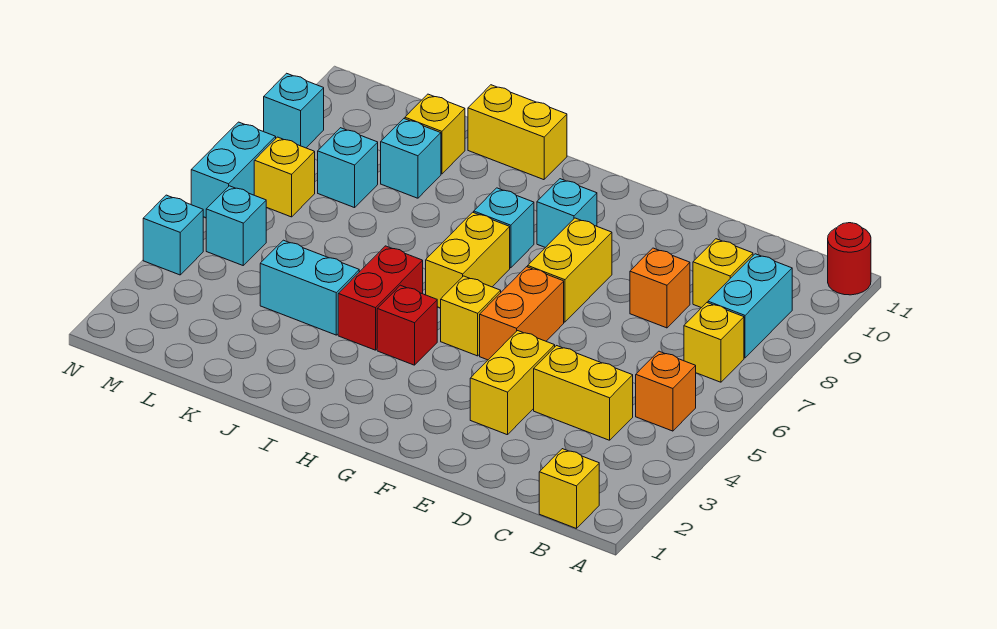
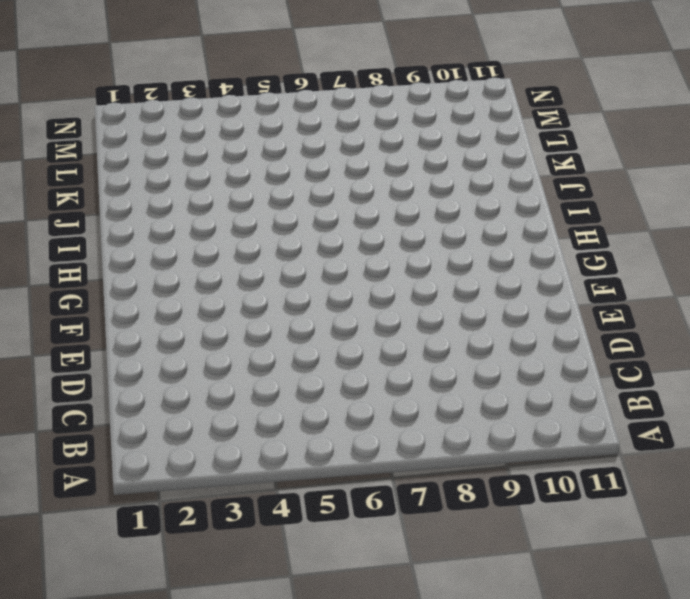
none -> red round brick A11 level 1
none -> yellow brick B1 level 1
none -> orange brick B5 level 1

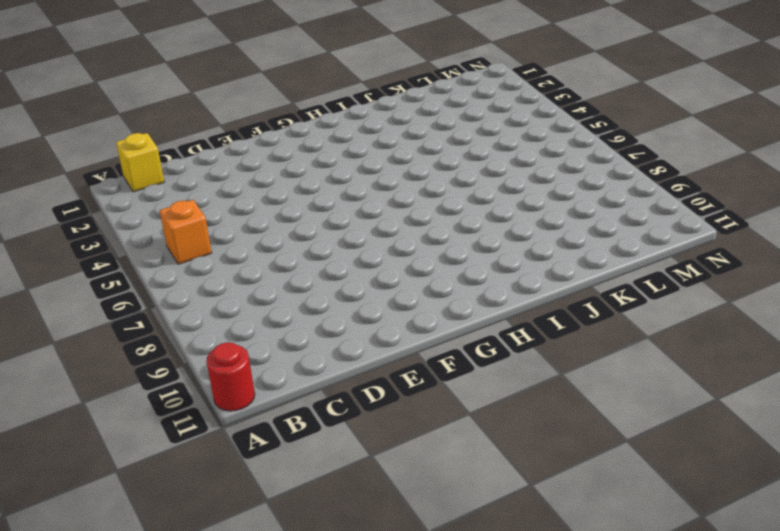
none -> yellow brick B7 level 1
none -> cyan brick B8:B9 level 1
none -> yellow brick C4:D4 level 1

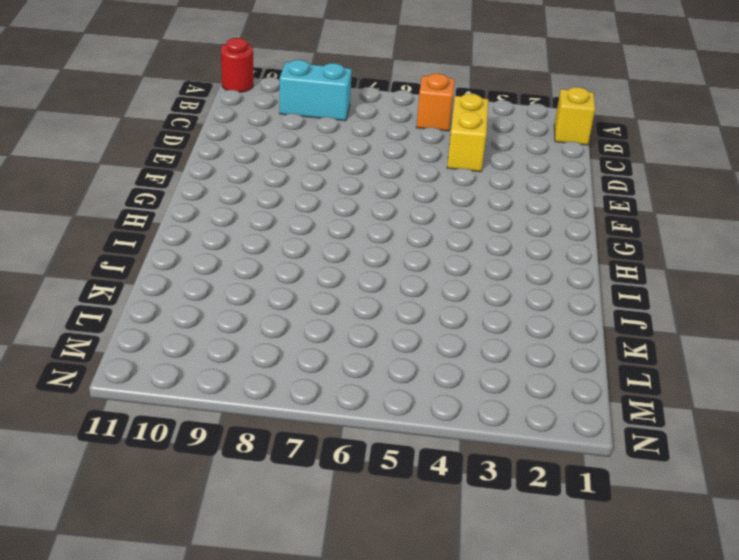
none -> yellow brick B7 level 1
none -> yellow brick C9 level 1
none -> orange brick D8 level 1

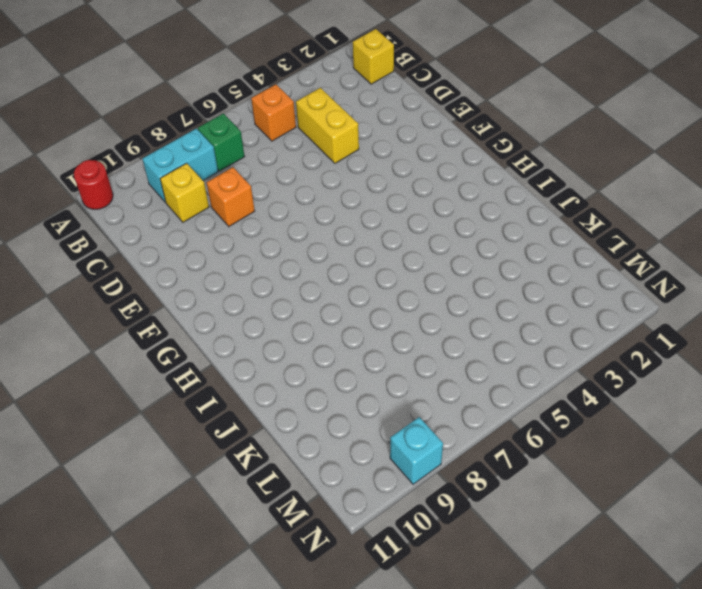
green brick B7 level 1 -> yellow brick B7 level 1
none -> yellow brick E3:E4 level 1
none -> orange brick F5:F6 level 1
none -> yellow brick F7:F8 level 1

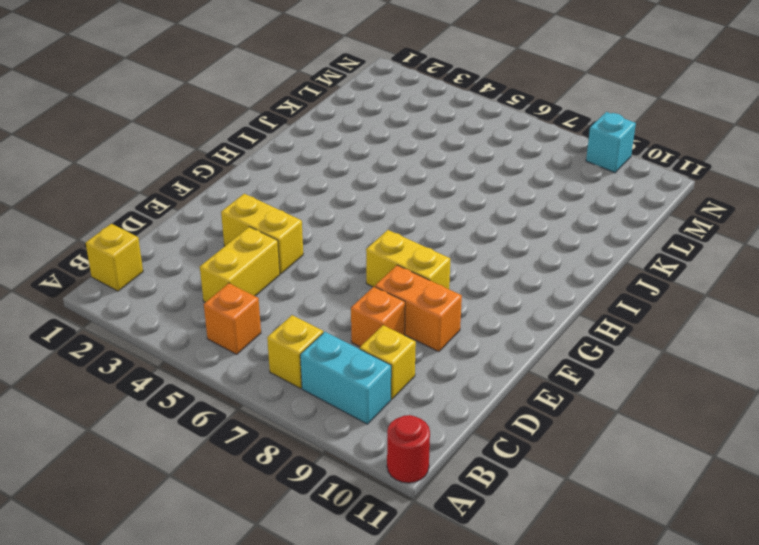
orange brick E8:E9 level 1 -> orange brick F5:F6 level 1
none -> yellow brick G5 level 1
none -> cyan brick G9 level 1
none -> red brick H4 level 1

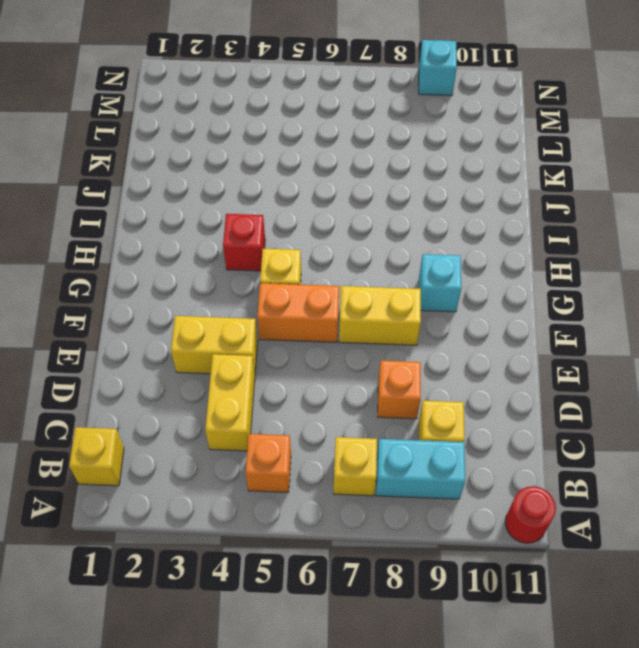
none -> yellow brick H6:H7 level 1
none -> cyan brick H8 level 1
none -> red brick I4:I5 level 1

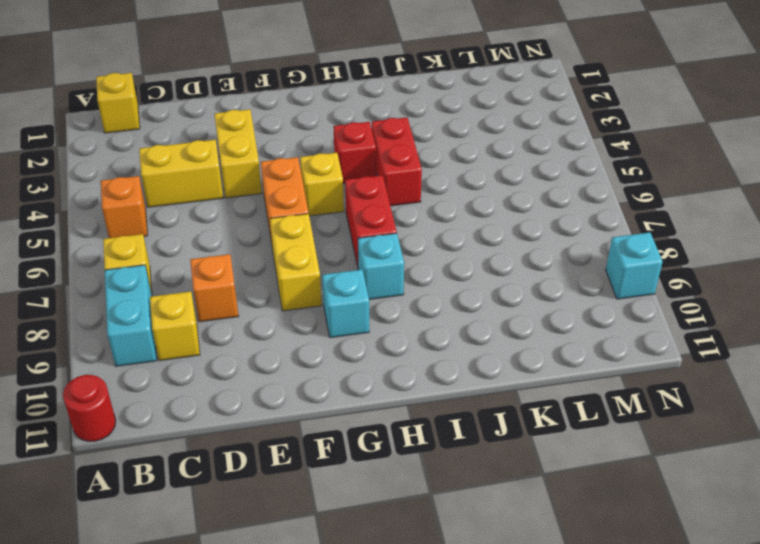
red brick H6:H7 level 1 -> yellow brick H6:H7 level 1
none -> yellow brick I11:J11 level 1
none -> cyan brick J4:K4 level 1
none -> cyan brick K9 level 1

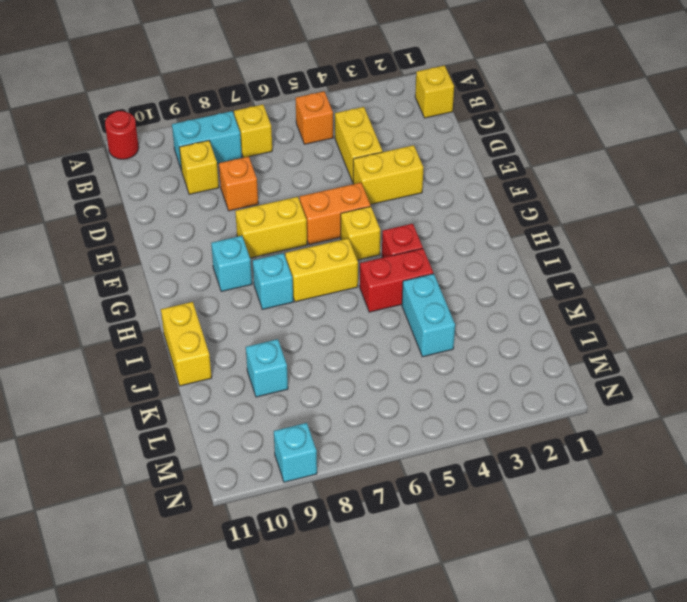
none -> yellow brick K10 level 1
none -> cyan brick L8 level 1
none -> cyan brick M5 level 1

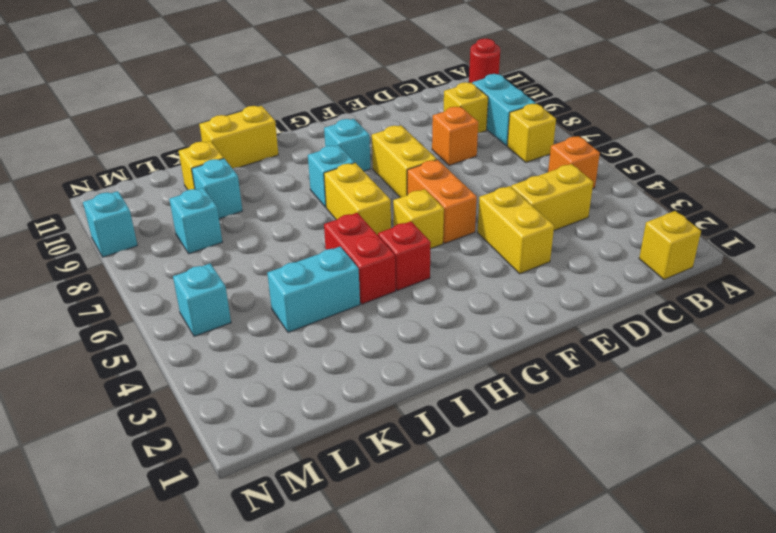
none -> yellow brick M7 level 1
none -> cyan brick N4 level 1
none -> cyan brick N6:N7 level 1

